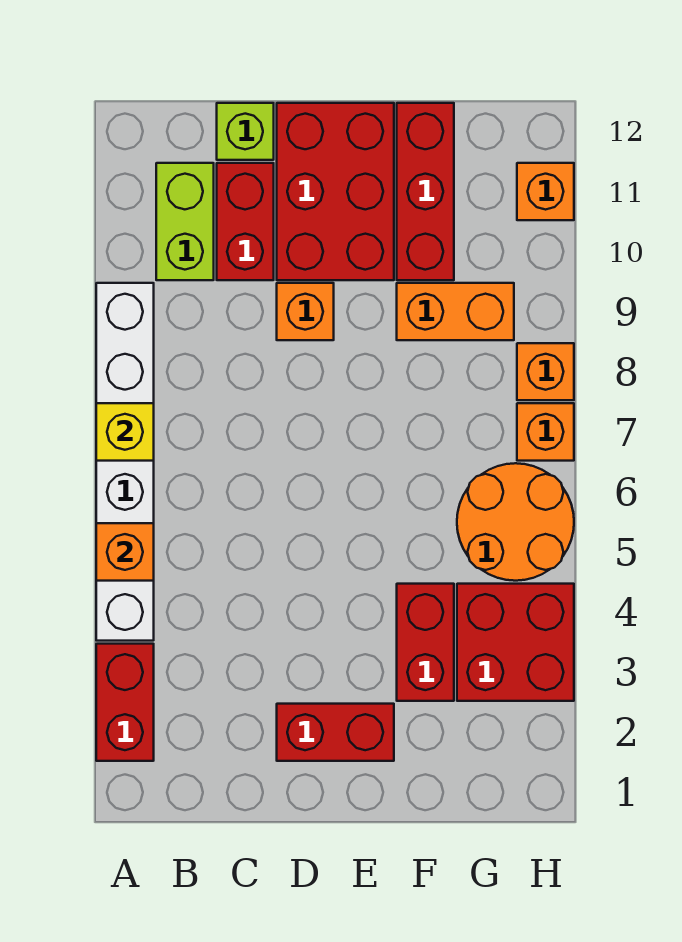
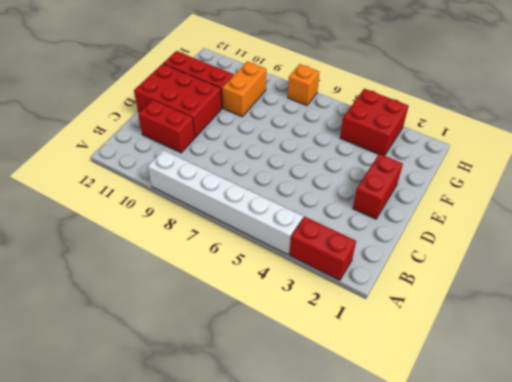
none -> lime brick B10:B11 level 1
none -> lime brick C12 level 1
none -> orange brick D9 level 1

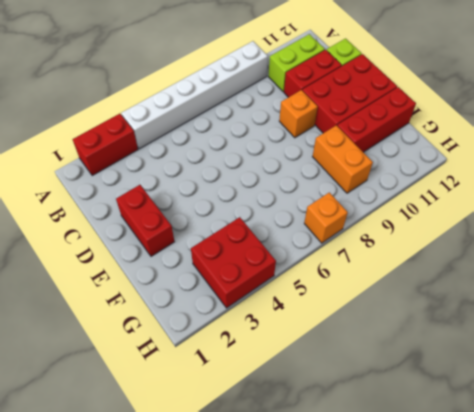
none -> red brick F3:F4 level 1
none -> orange round brick G5:H6 level 1
none -> orange brick H8 level 1

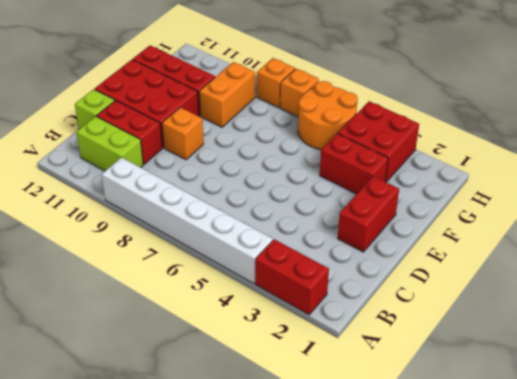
none -> orange brick H11 level 1
none -> orange brick A5 level 2
none -> yellow brick A7 level 2

